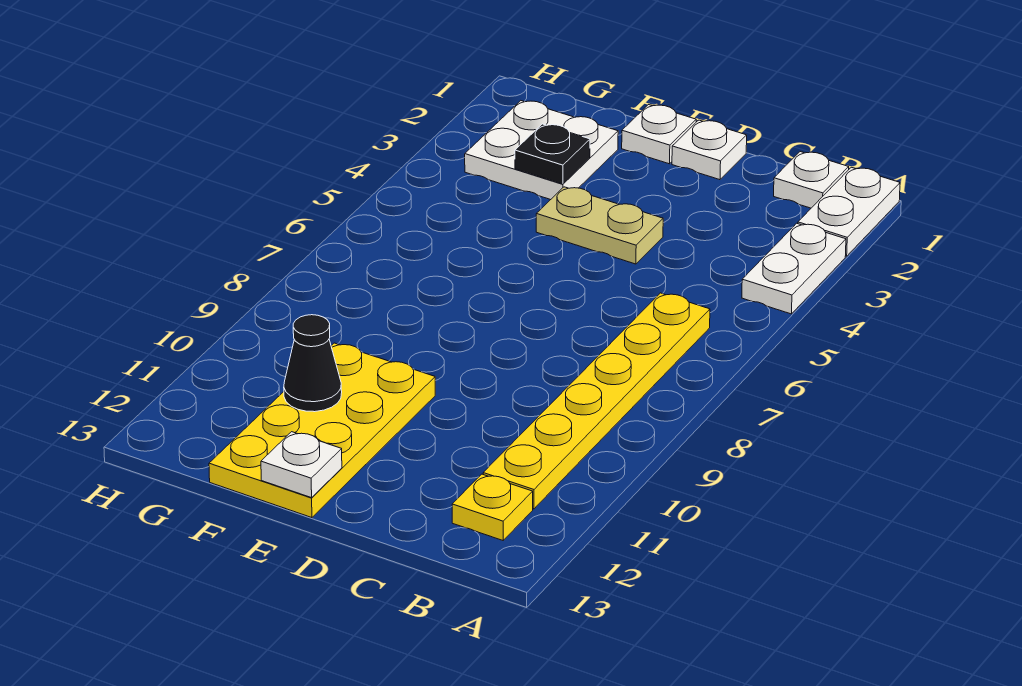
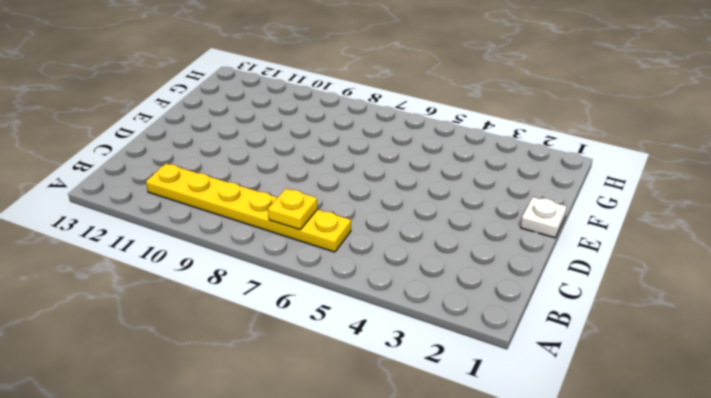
yellow plate B7 level 2 -> yellow plate B12 level 1
none -> white plate A1:A2 level 1
none -> white plate A3:A4 level 1
none -> white plate B1 level 1

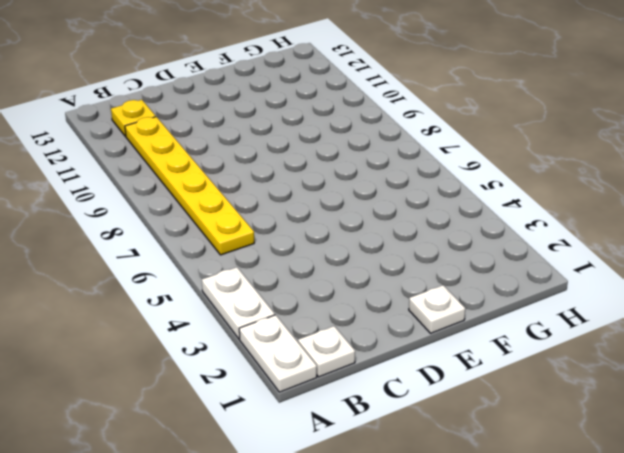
none -> white plate D1 level 1
none -> tan plate D4:E4 level 1
none -> yellow plate E10:F13 level 1

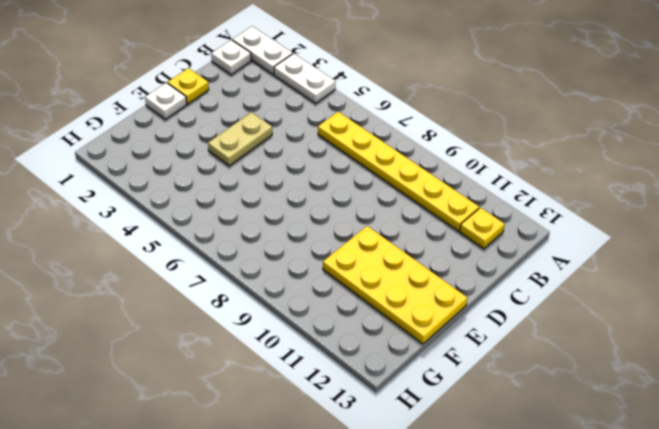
yellow plate D1 level 1 -> white plate D1 level 1
none -> white plate F2:G3 level 1
none -> white plate E13 level 2
none -> black plate F3 level 2

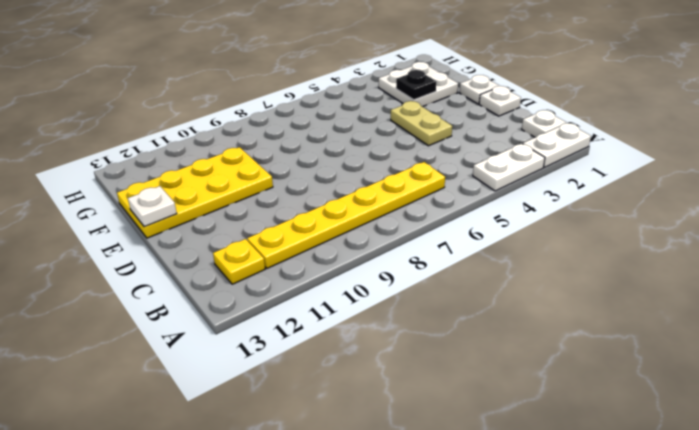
none -> black cone F11 level 2

